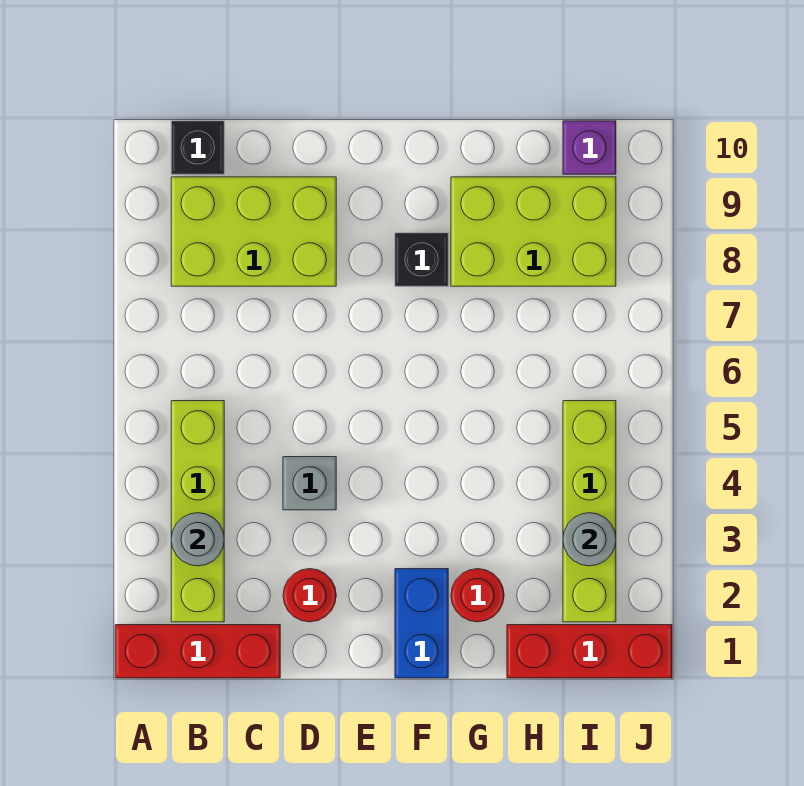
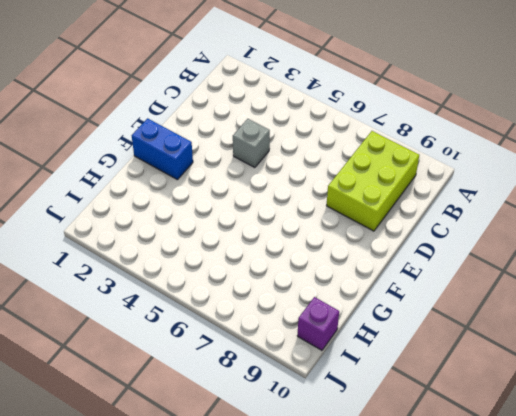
none -> red brick A1:C1 level 1
none -> lime brick B2:B5 level 1
none -> black brick B10 level 1

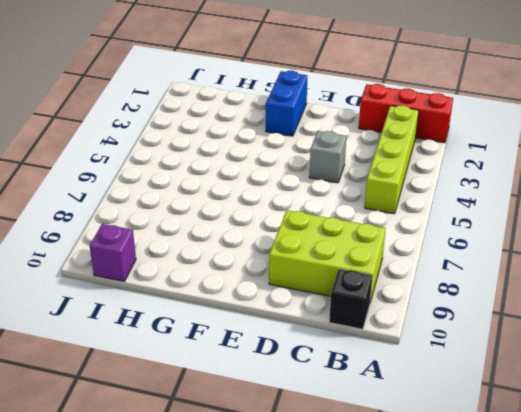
none -> red round brick D2 level 1
none -> black brick F8 level 1
none -> red round brick G2 level 1

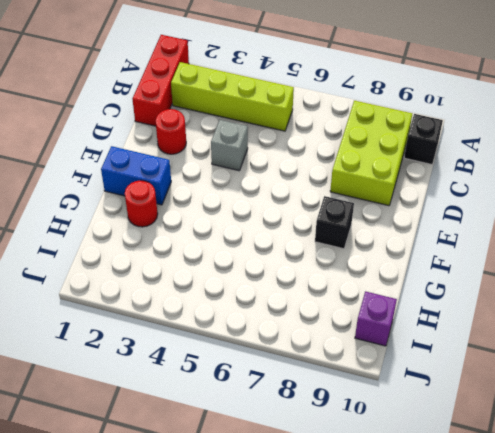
none -> lime brick G8:I9 level 1
none -> red brick H1:J1 level 1
none -> lime brick I2:I5 level 1

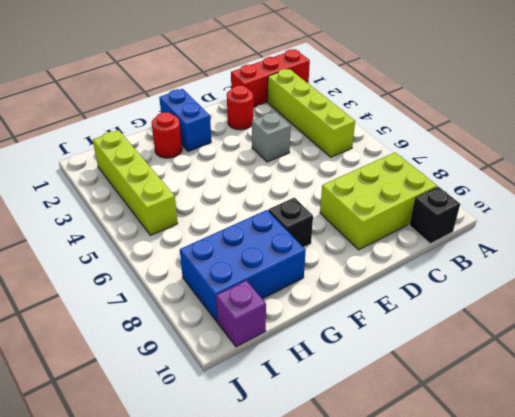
blue brick G8:I9 level 1 -> lime brick G8:I9 level 1
none -> red brick H1:J1 level 1
none -> grey round brick B3 level 2
none -> grey round brick I3 level 2

